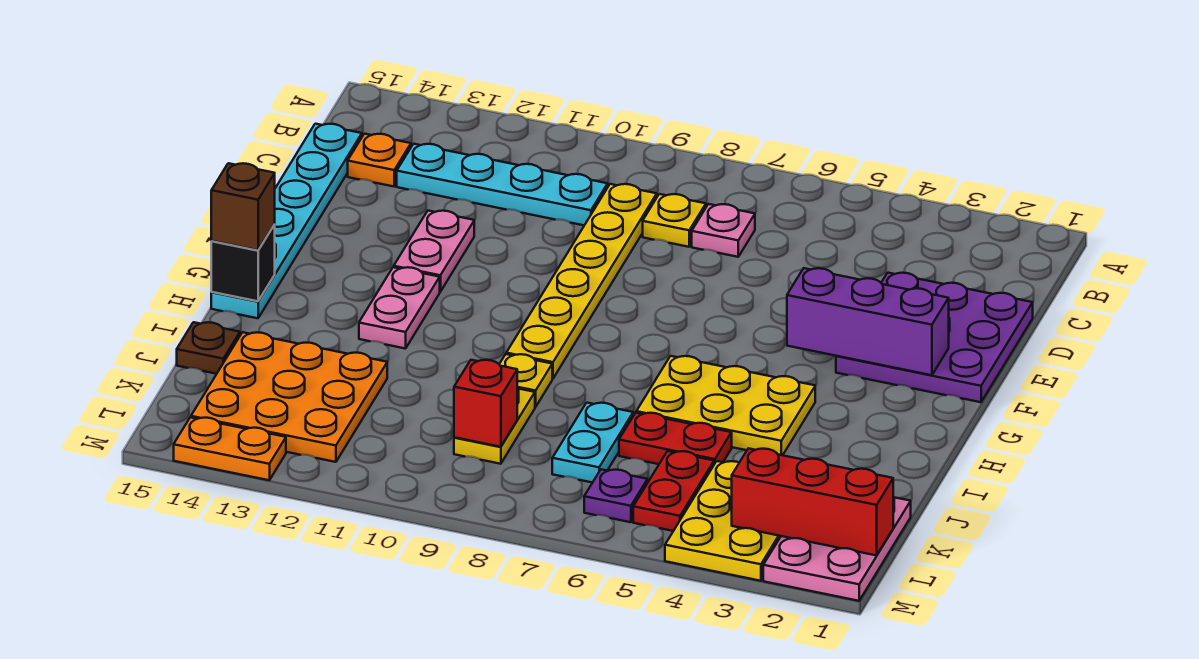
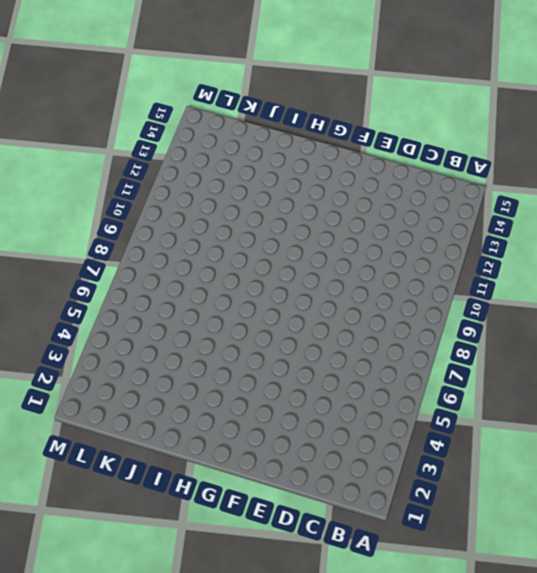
none -> pink plate C7 level 1
none -> yellow plate C8 level 1
none -> yellow plate C9:H9 level 1

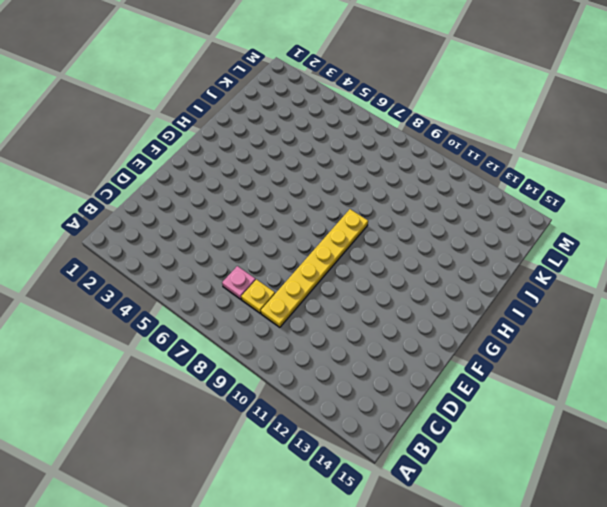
none -> cyan plate C10:C13 level 1
none -> orange plate C14 level 1
none -> cyan plate C15:H15 level 1

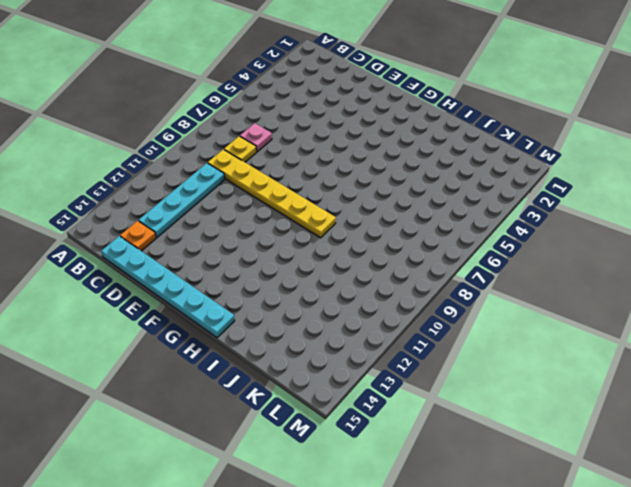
none -> purple plate D1:F3 level 1
none -> pink plate E12:F12 level 1
none -> pink plate G12:H12 level 1

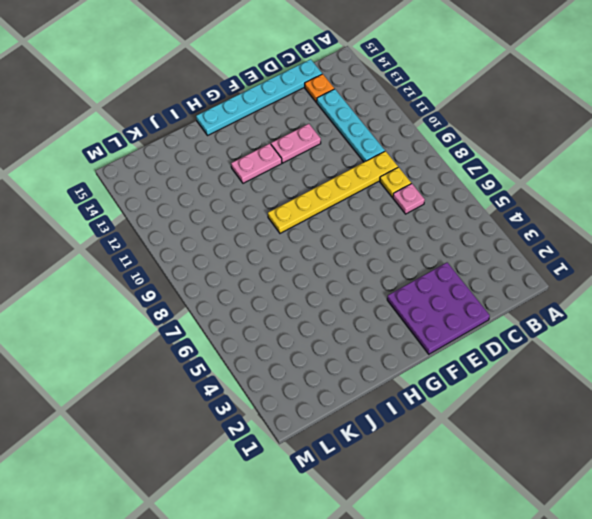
none -> yellow plate H4:I6 level 1
none -> yellow plate I9 level 1
none -> red plate J5:J6 level 1

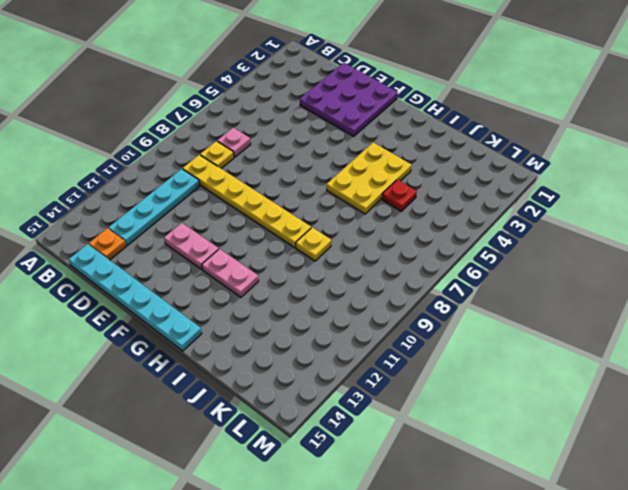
red plate J5 level 1 -> red plate J5:J6 level 1
none -> cyan plate J7:K7 level 1
none -> yellow plate J9:K9 level 1
none -> orange plate J12:L14 level 1

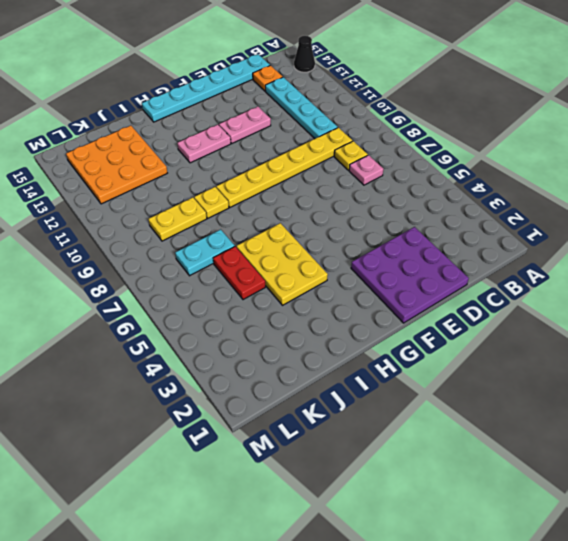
black cone A14 level 1 -> none
none -> brown plate J15 level 1
none -> pink plate K1:M2 level 1
none -> yellow plate K3:M4 level 1

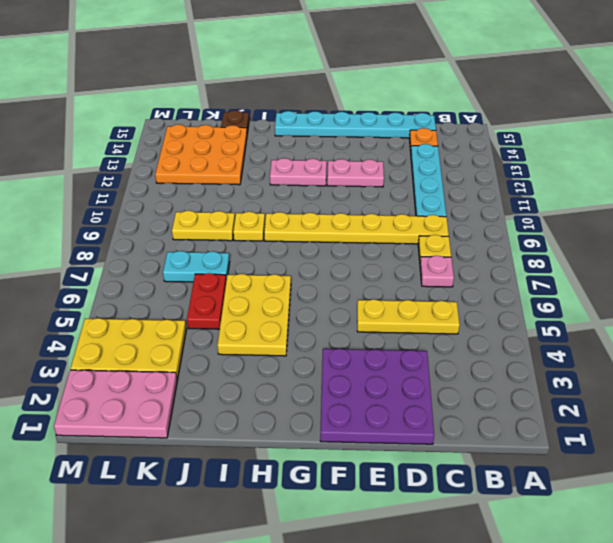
yellow plate C5:E5 level 1 -> none
none -> red plate K5:L5 level 1
none -> purple plate L6 level 1
none -> orange plate M13:M14 level 1

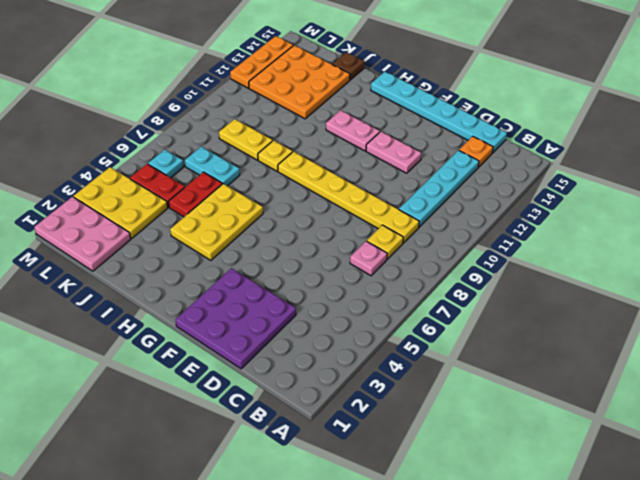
cyan plate L6 level 1 -> purple plate L6 level 1
orange plate M12:M14 level 1 -> orange plate M13:M14 level 1
none -> purple brick F2:F4 level 2
none -> black brick H15 level 2
none -> red brick K9 level 2

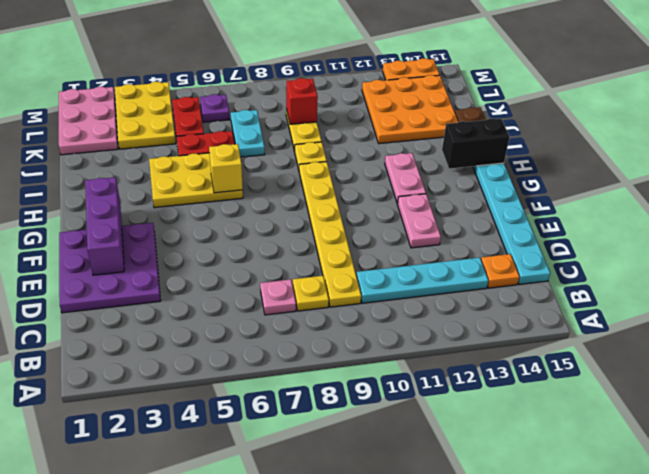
purple brick E2:G2 level 2 -> purple brick F2:F4 level 2
yellow brick H6 level 2 -> none
black brick H14:H15 level 2 -> black brick H15 level 2
none -> red brick L1:L3 level 2
none -> brown brick H15 level 3

